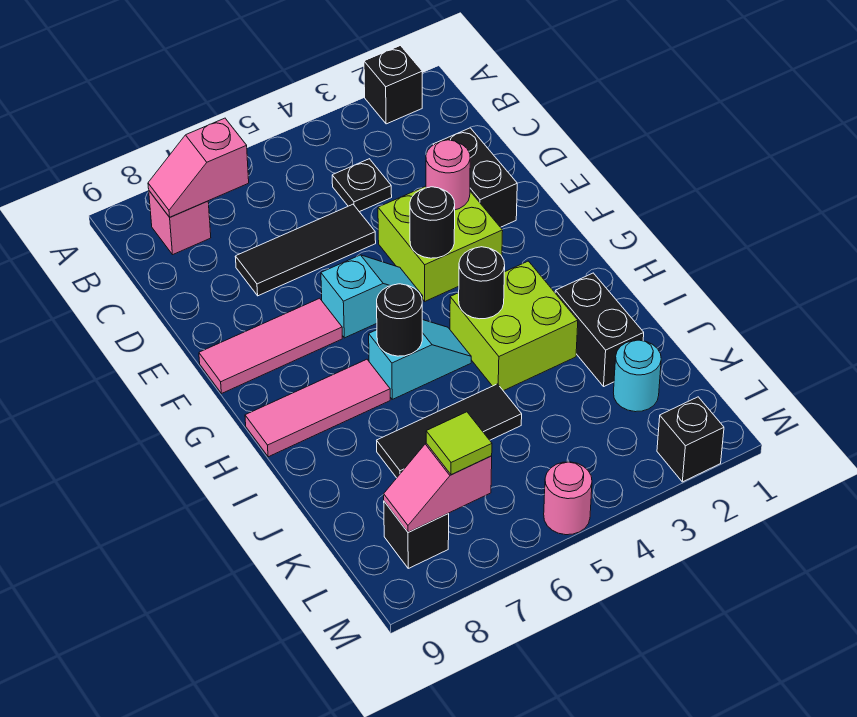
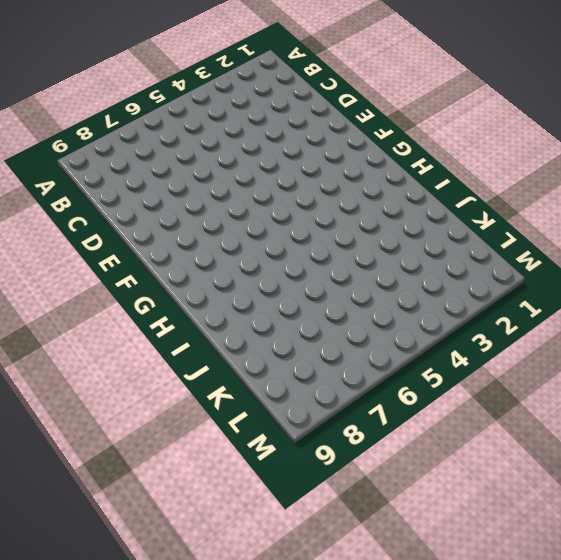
none -> black brick A2 level 1
none -> pink brick B8 level 1
none -> black plate C4 level 1

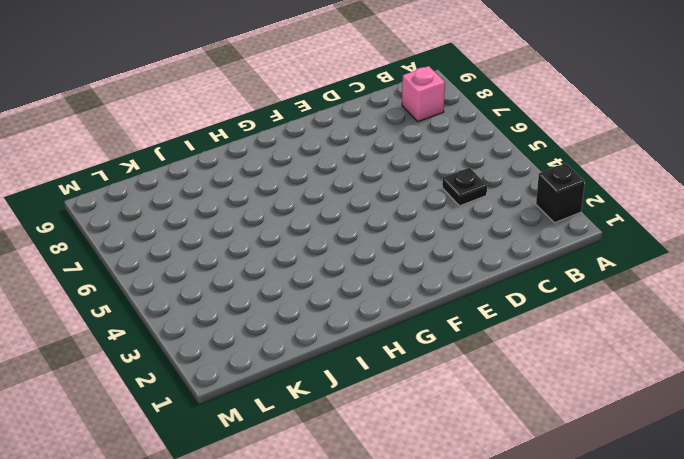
none -> black brick D2:E2 level 1
none -> black tile D5:D7 level 1
none -> lime brick E3:F4 level 1

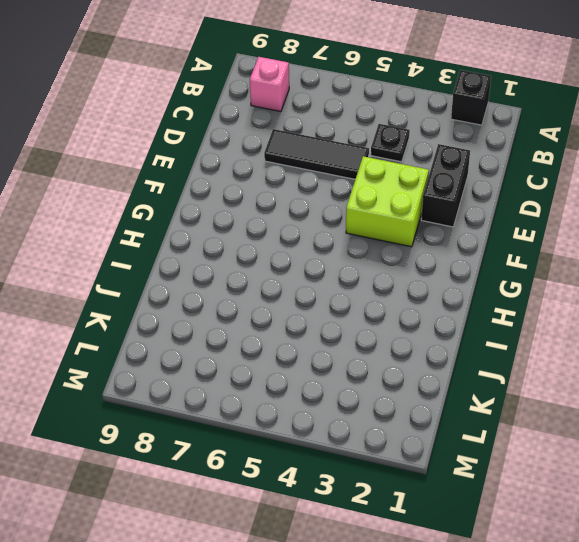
none -> cyan slope F5:F6 level 1 top 6
none -> pink tile F7:F9 level 1
none -> lime brick H3:I4 level 1

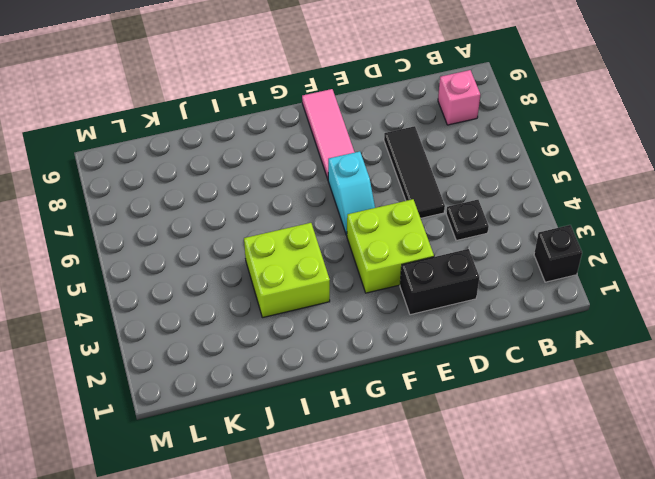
none -> cyan slope H5:H6 level 1 top 6
none -> pink tile H7:H9 level 1
none -> black brick I2:J2 level 1

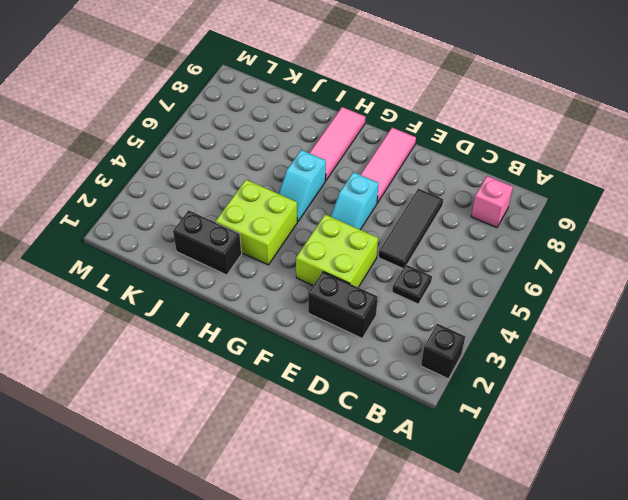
none -> black tile J5:J7 level 1
none -> cyan round brick K2 level 1
none -> black brick L8 level 1

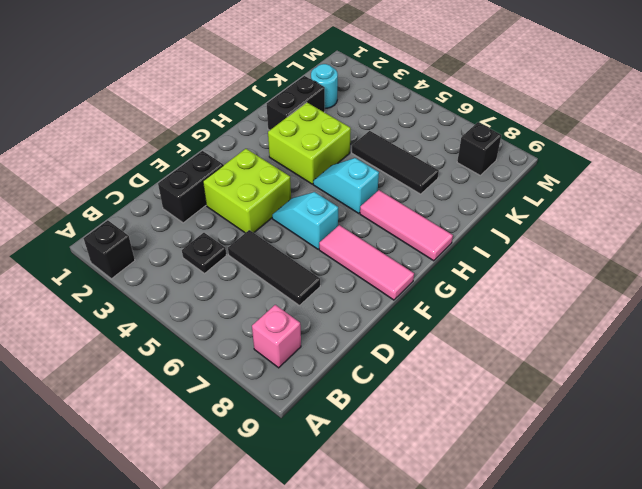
none -> black brick M2 level 1
none -> pink round brick M5 level 1
none -> pink slope B7:B8 level 2 top 7

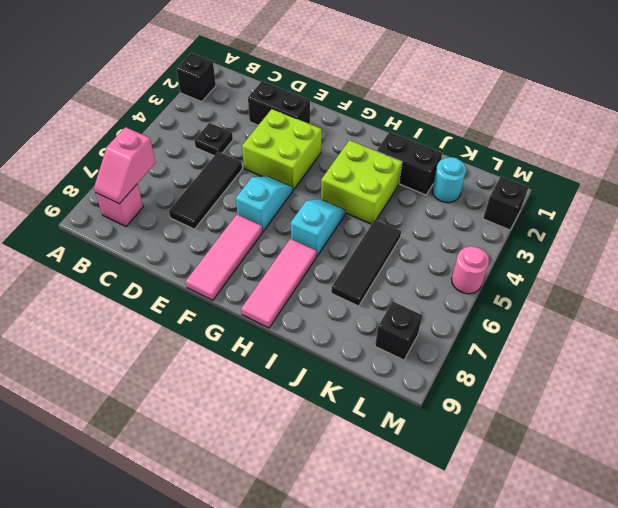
none -> pink round brick E3 level 2
none -> black round brick F4 level 2
none -> black round brick H4 level 2

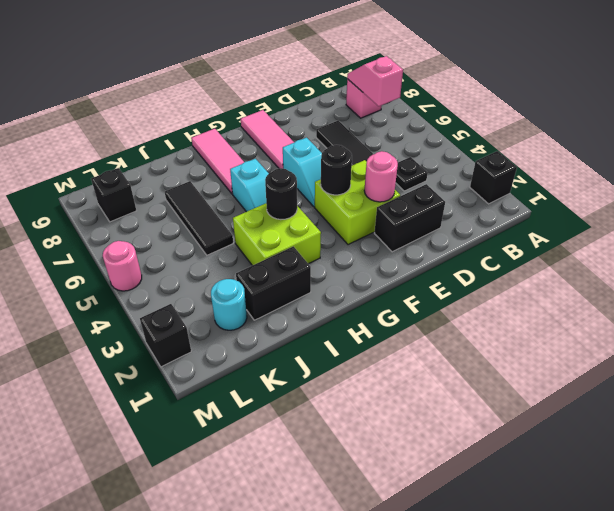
none -> black round brick H6 level 2
none -> pink slope L7:L8 level 2 top 7
none -> lime tile L7 level 3

